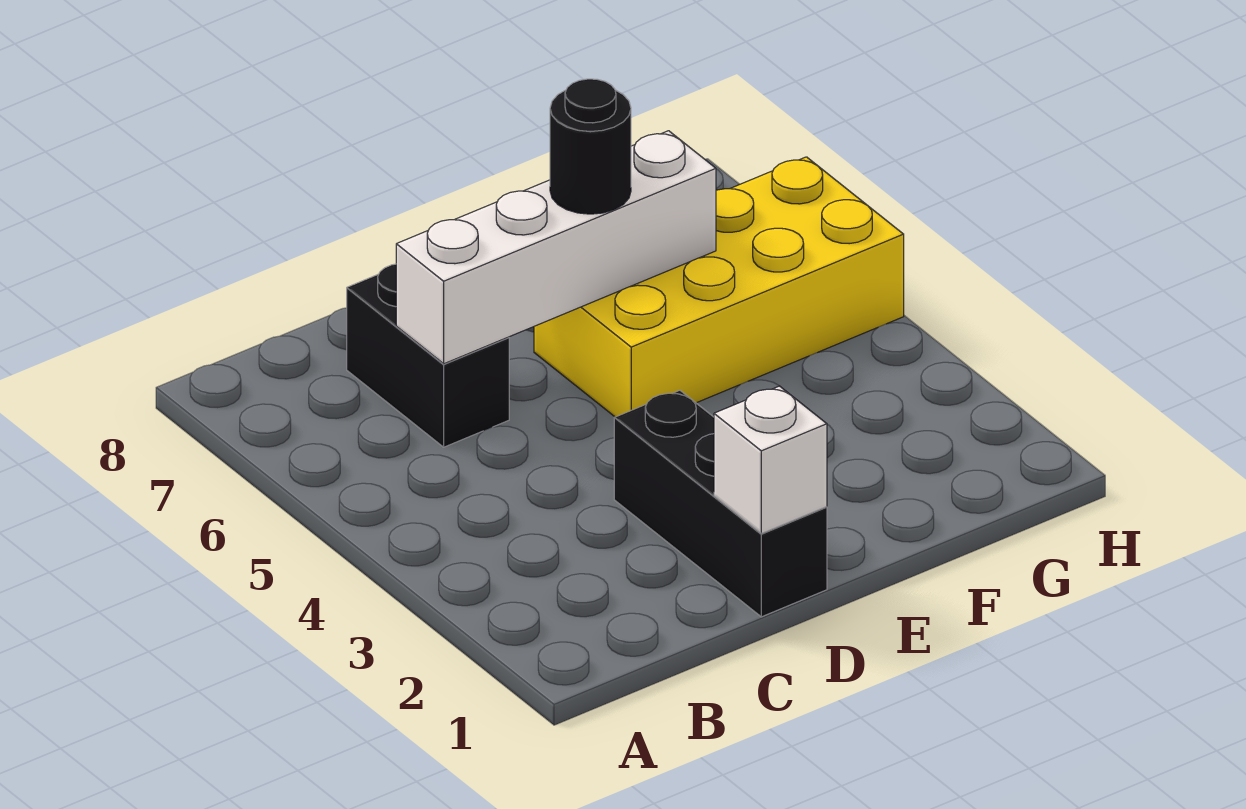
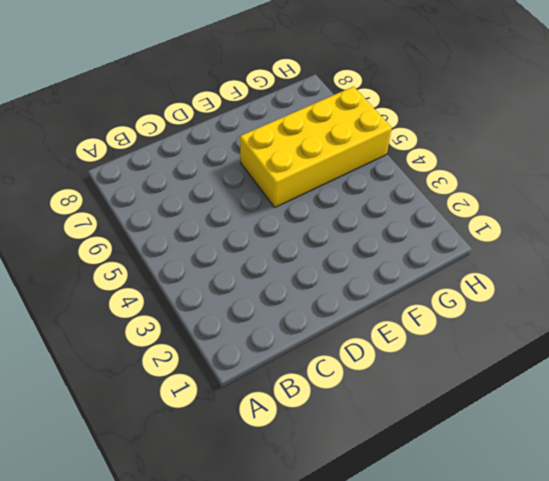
none -> black brick C6:C7 level 1
none -> black brick D1:D3 level 1

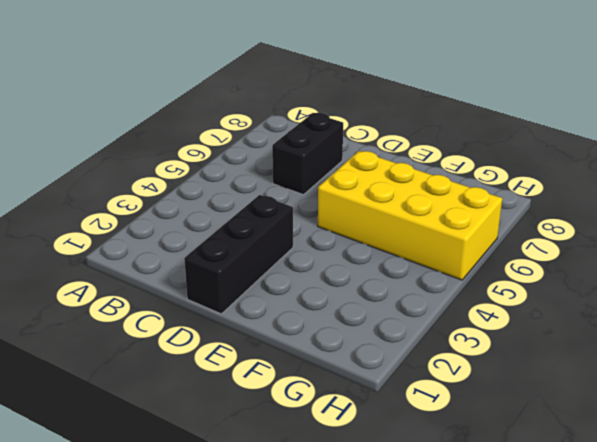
none -> white brick C6:F6 level 2
none -> white brick D1 level 2

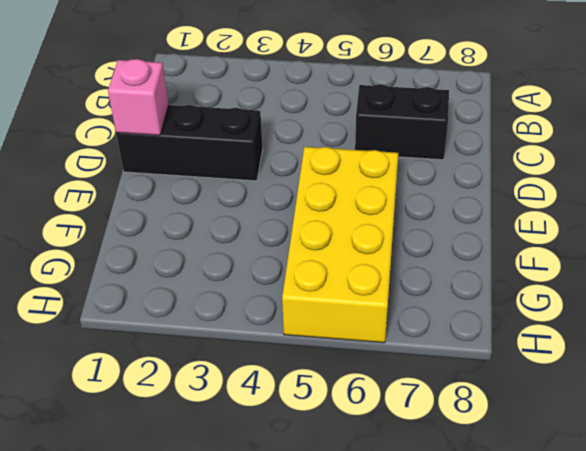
pink brick D1 level 2 -> white brick D1 level 2
none -> white brick C6:F6 level 2
none -> black round brick E6 level 3

